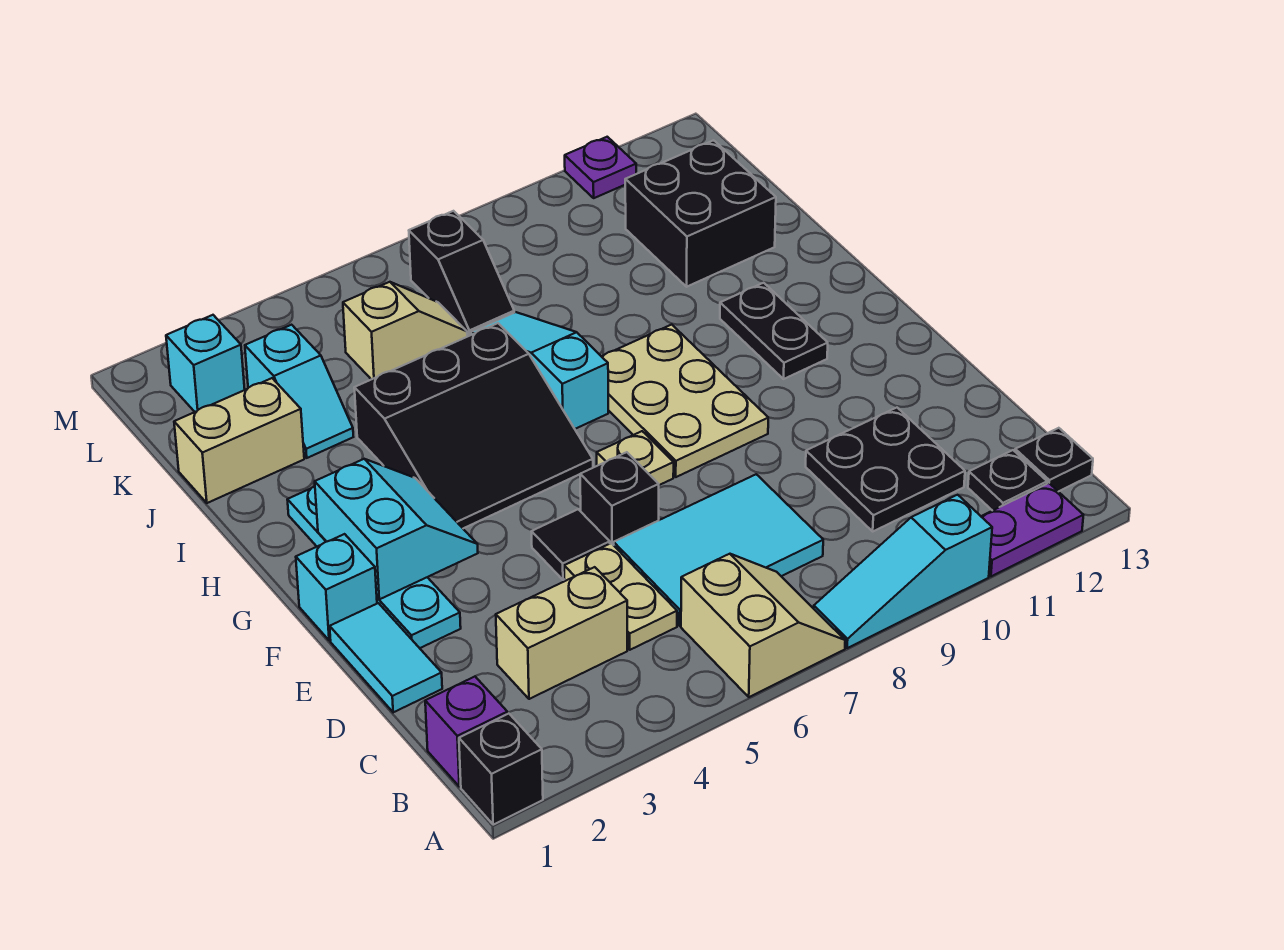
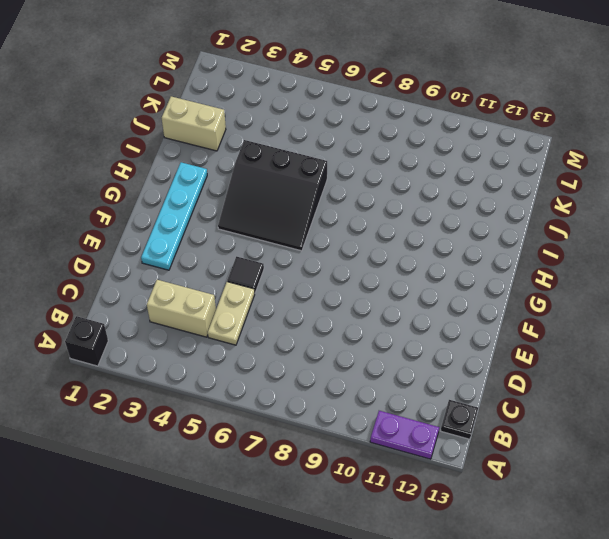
none -> tan slope A6:B7 level 1 top 6
none -> cyan slope A8:A10 level 1 top 10
none -> purple brick B1 level 1

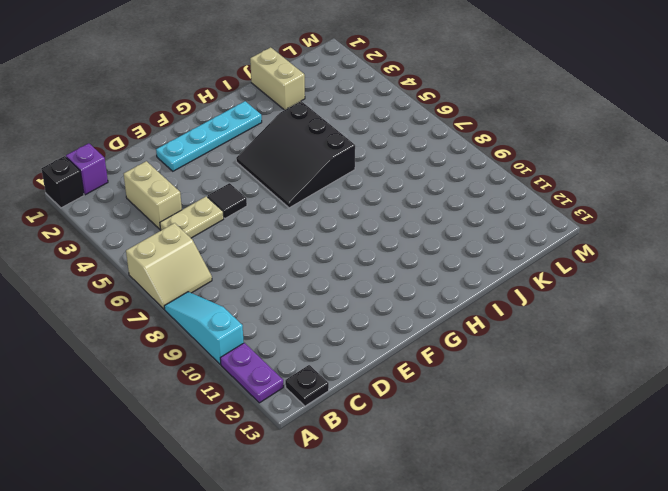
none -> black plate B12 level 1
none -> cyan tile C6:D8 level 1
none -> black plate C10:D11 level 1

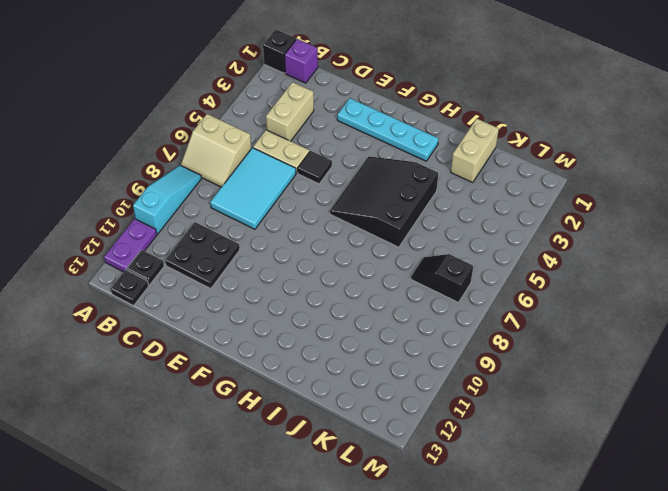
none -> cyan tile D1:E1 level 1
none -> black brick E6 level 1
none -> cyan brick F1 level 1

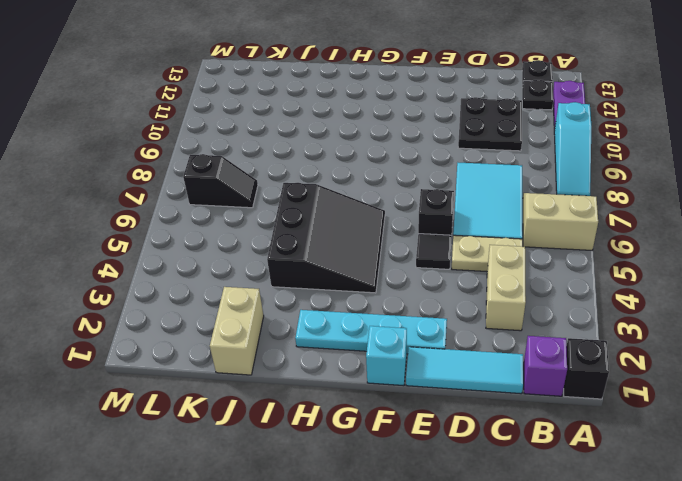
cyan tile C1:E1 level 1 -> cyan tile D1:E1 level 1
none -> tan plate F7 level 1
none -> tan plate F8:H9 level 1
none -> black plate G11:H11 level 1

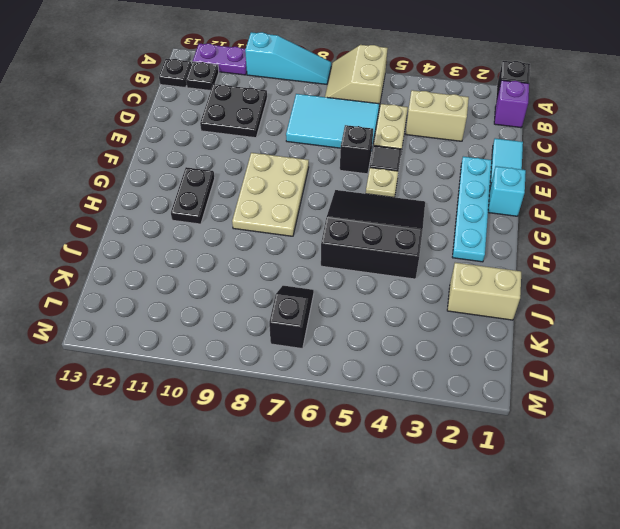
tan plate F5 level 1 -> tan plate F7 level 1
none -> cyan slope H7:J7 level 1 top H
none -> cyan slope J3:K3 level 1 top K
none -> black brick J11:K12 level 1

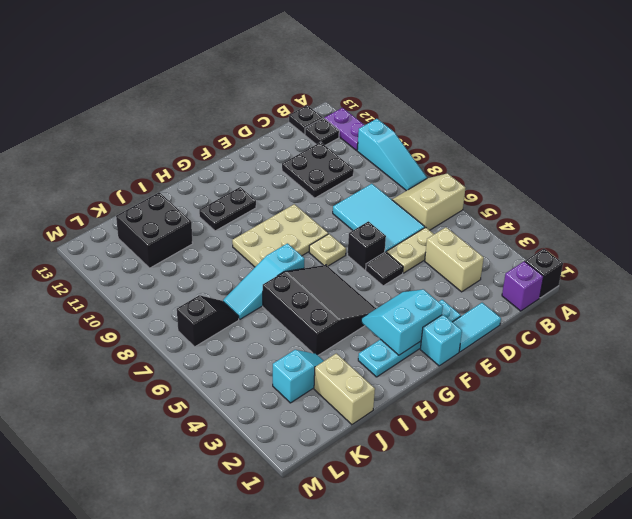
none -> tan slope K5:K6 level 1 top 5
none -> cyan brick L2 level 1
none -> purple plate M11 level 1

